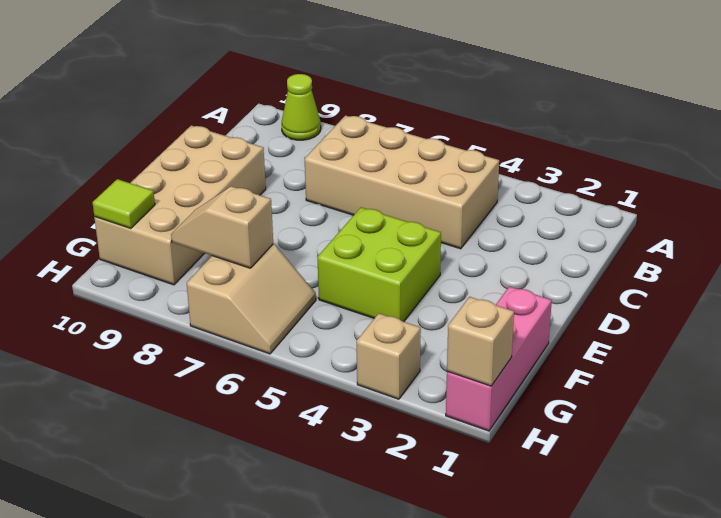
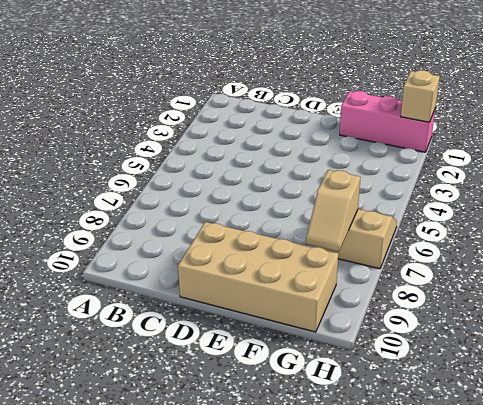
none -> lime cone A9 level 1
none -> tan brick B4:C7 level 1

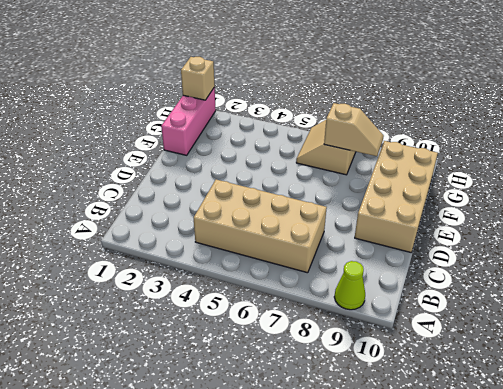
none -> lime brick E4:F5 level 1
none -> tan brick H3 level 1

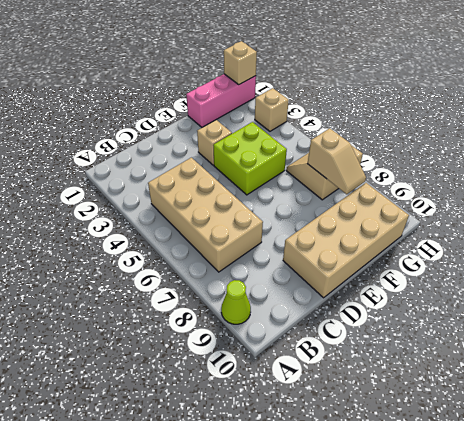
tan brick E3 level 1 -> none
none -> lime tile G10 level 2

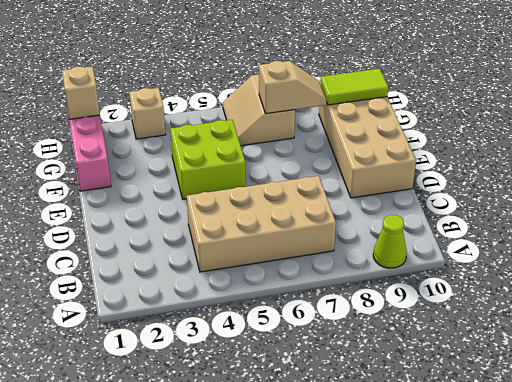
lime tile G9:G10 level 2 -> lime tile G10 level 2

